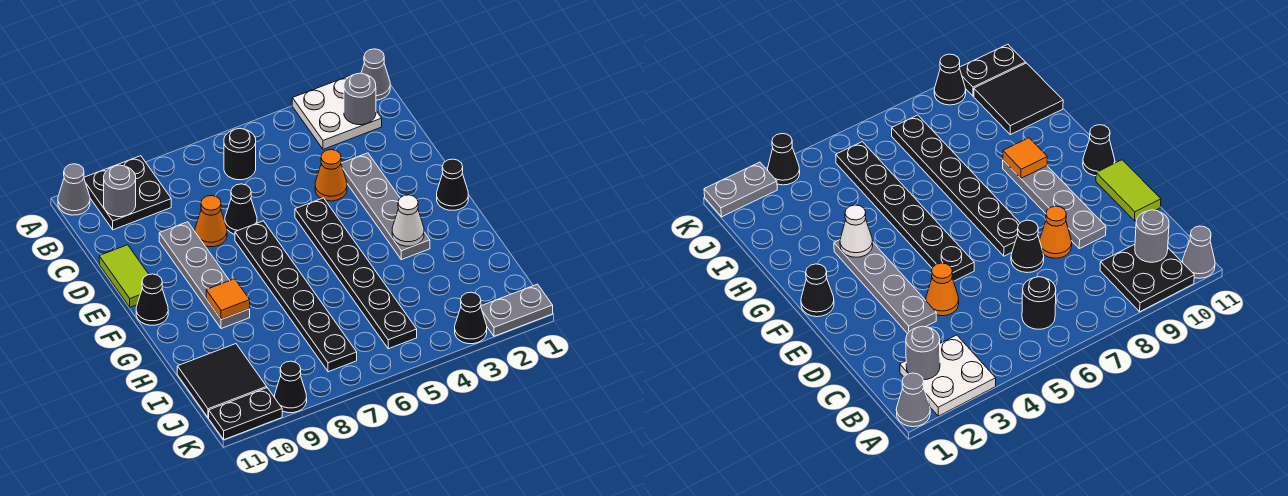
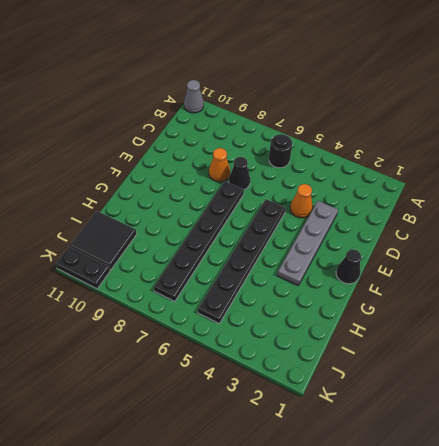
none -> grey cone A1 level 1
none -> white plate A2:B3 level 1
none -> black plate A9:B10 level 1

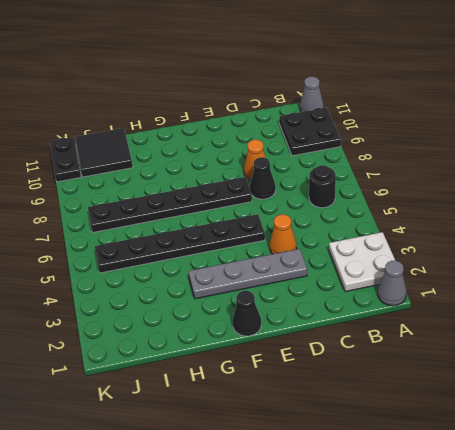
none -> grey plate D9:G9 level 1
none -> lime tile D11:E11 level 1
none -> black cone F11 level 1

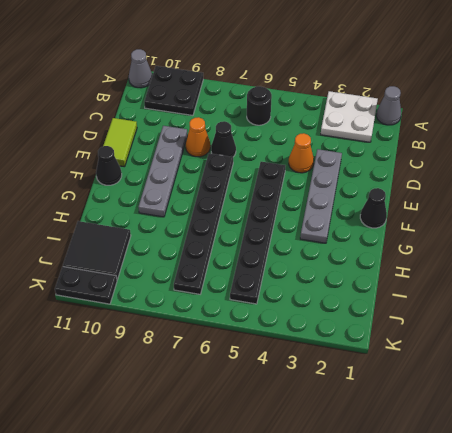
none -> grey plate K1:K2 level 1
none -> black cone K3 level 1
none -> black cone K9 level 1

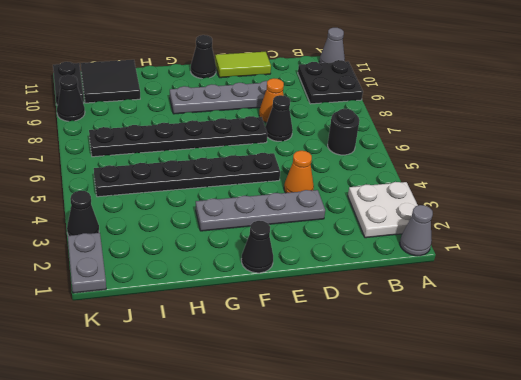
none -> grey round brick B2 level 2
none -> grey round brick B10 level 2
none -> white cone G3 level 2

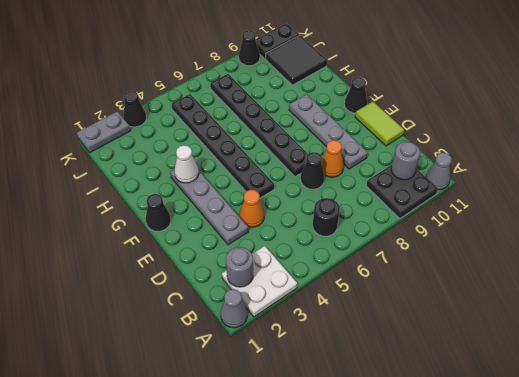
none -> orange tile G9 level 2

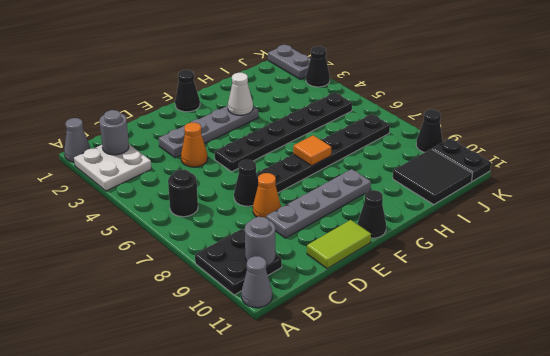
orange tile G7 level 2 -> orange tile G9 level 2

